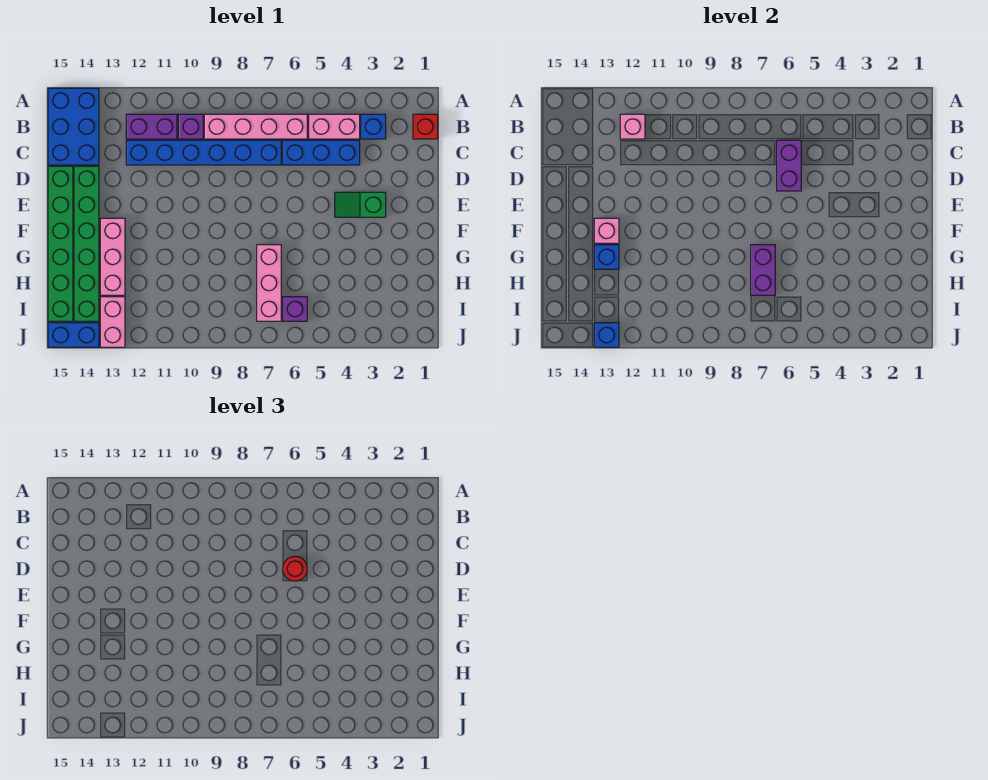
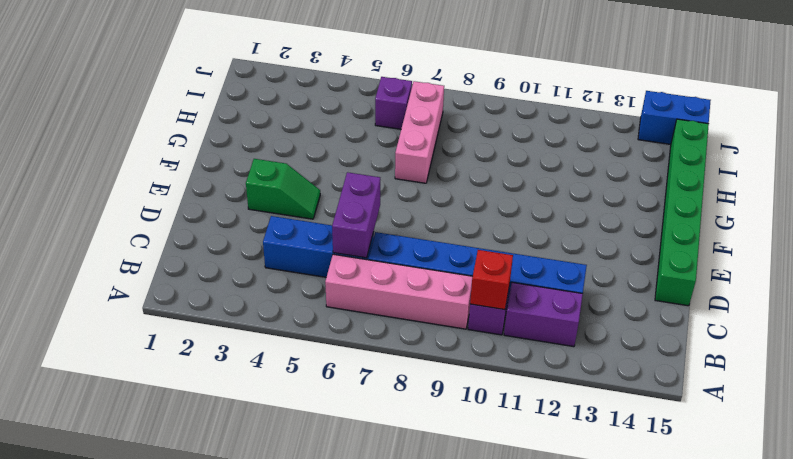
red brick B10 level 2 -> red brick B1 level 1
none -> blue brick A14:C15 level 1
none -> blue brick B3 level 1
none -> pink brick B4:B5 level 1

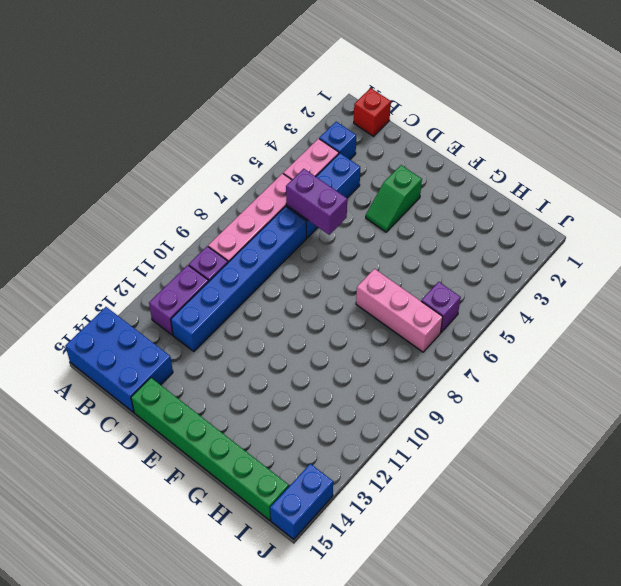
none -> green brick D14:I14 level 1
none -> pink brick F13:H13 level 1
none -> pink brick I13:J13 level 1

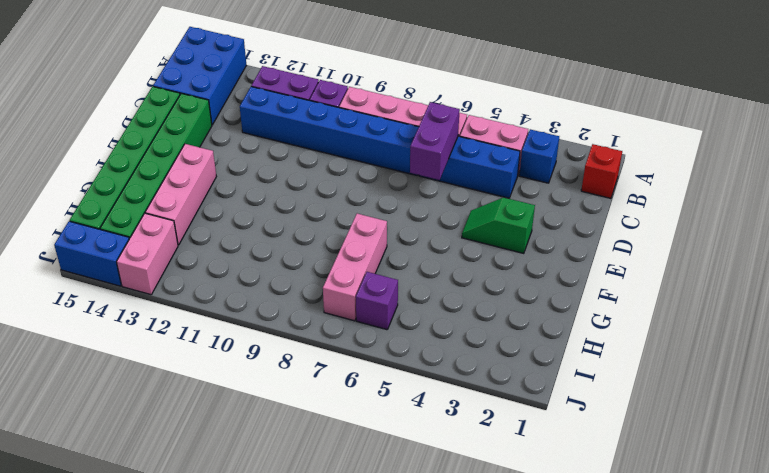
none -> pink brick B12 level 2
none -> pink brick F13 level 2
none -> purple brick G7:H7 level 2

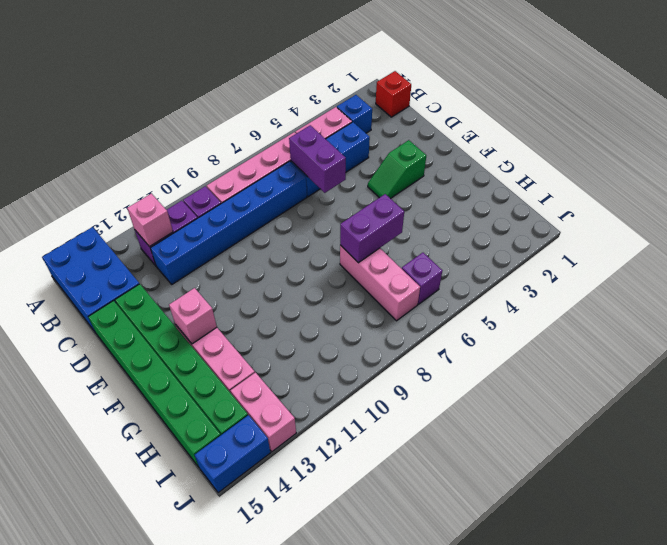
purple brick G6:G7 level 2 -> purple brick G7:H7 level 2
none -> blue brick G13 level 2
none -> blue brick J13 level 2
none -> red round brick D6 level 3

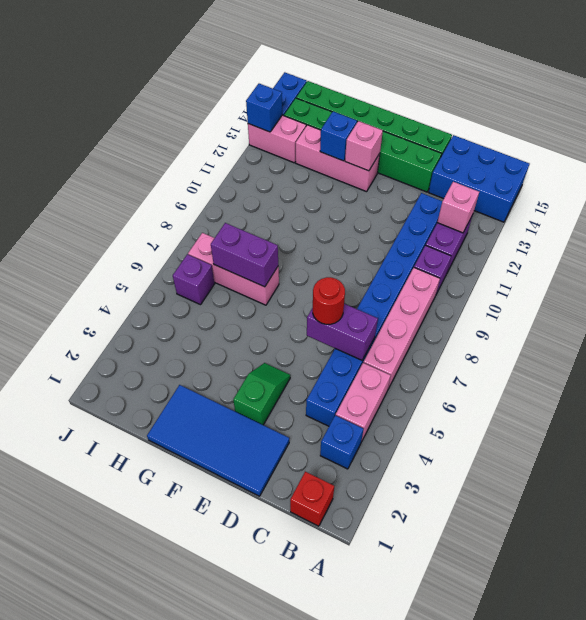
blue tile D1:G2 level 1 -> none

